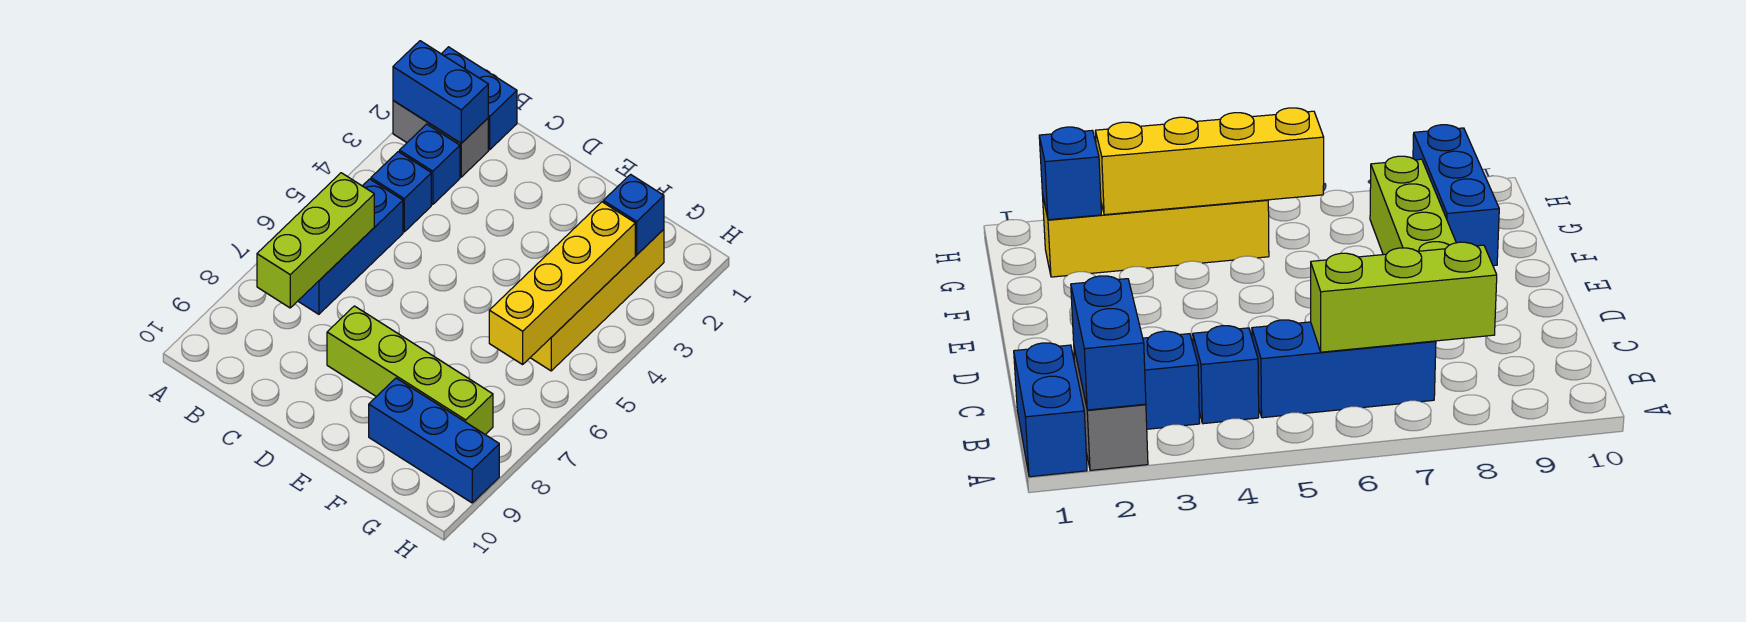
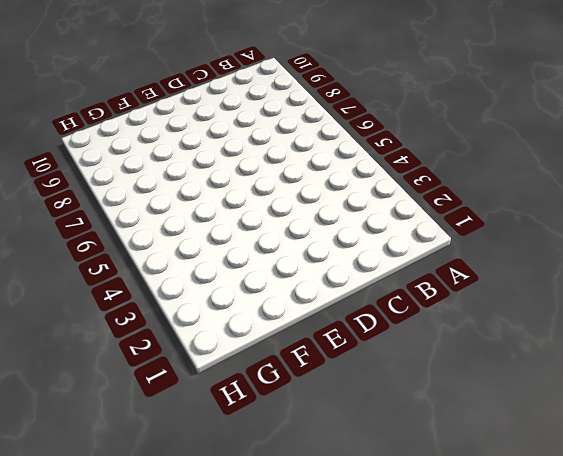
none -> blue brick A1:B1 level 1
none -> grey brick A2:B2 level 1
none -> blue brick B3 level 1

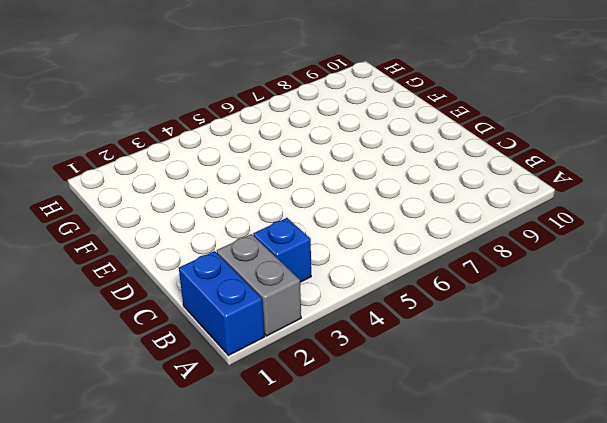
none -> blue brick B4 level 1
none -> blue brick B5:B7 level 1
none -> lime brick D8:G8 level 1

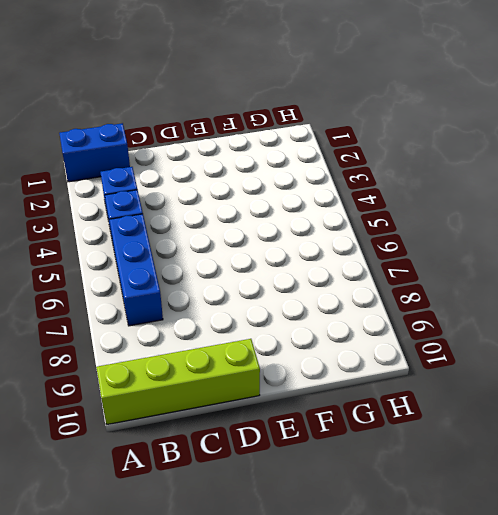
lime brick A10:D10 level 1 -> lime brick D8:G8 level 1
none -> grey brick A2:B2 level 1
none -> blue brick F9:H9 level 1
none -> yellow brick G2:G5 level 1

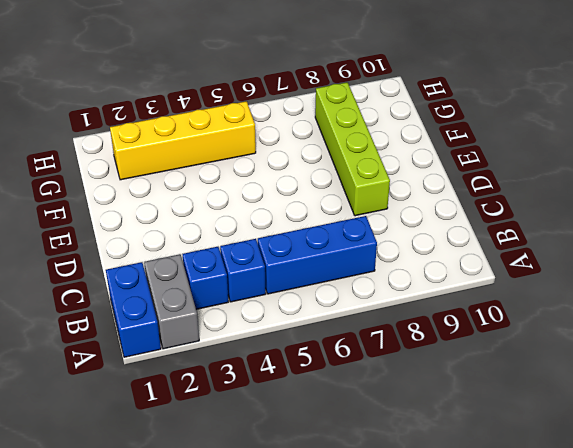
none -> blue brick F9:H9 level 1
none -> blue brick A2:B2 level 2
none -> lime brick B6:B8 level 2

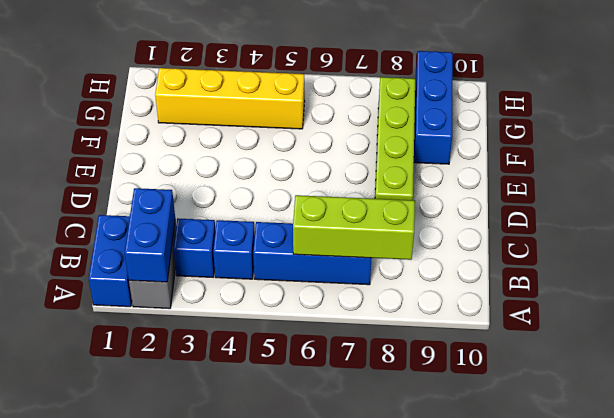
none -> blue brick G2 level 2
none -> yellow brick G3:G6 level 2

